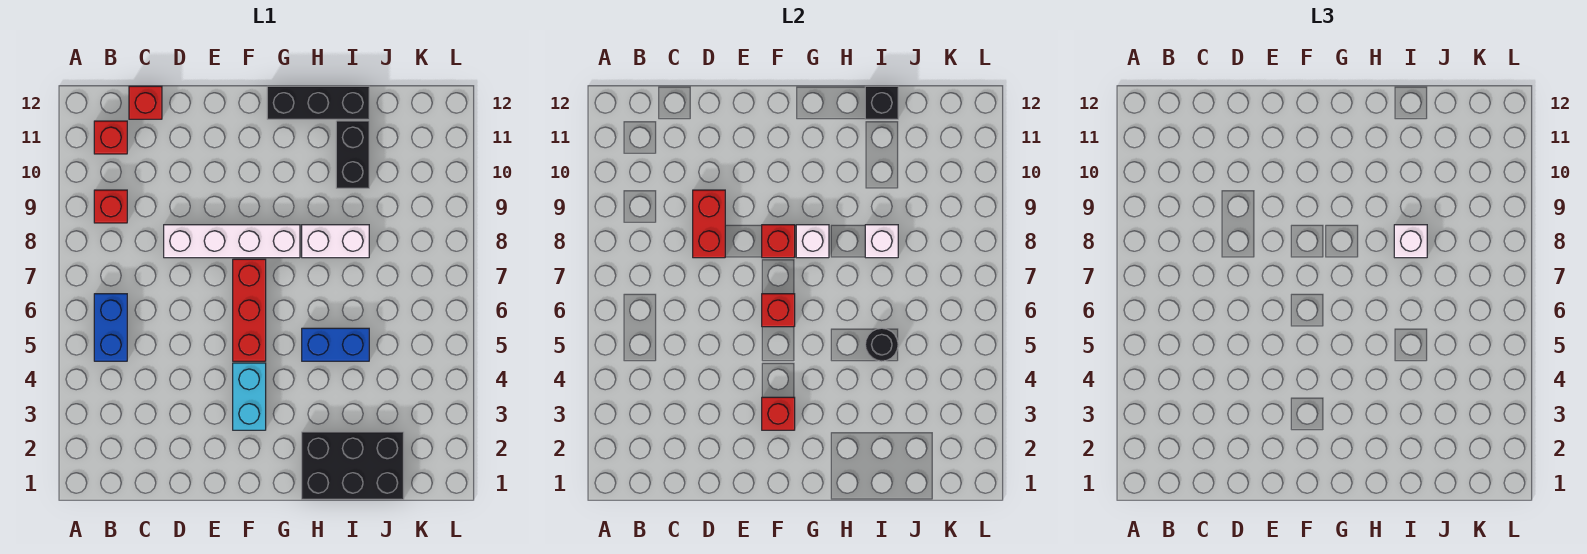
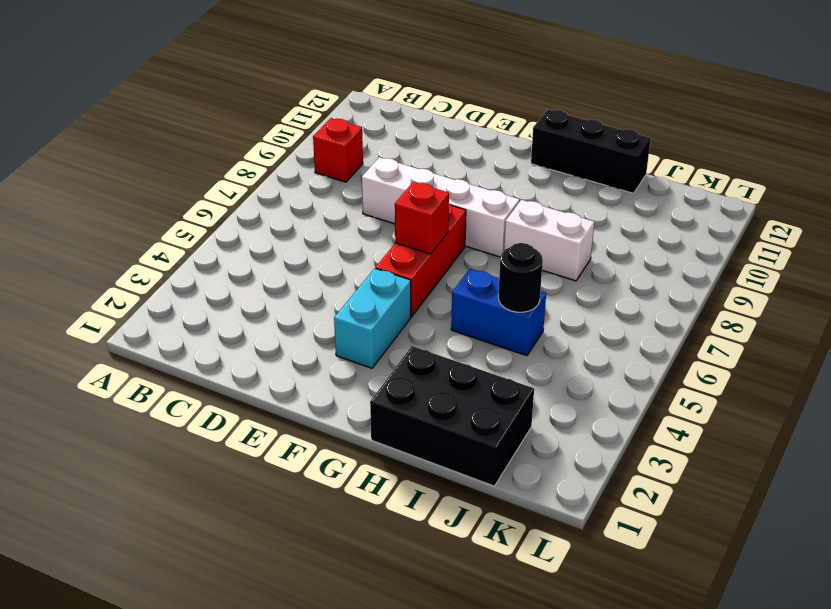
none -> blue brick B5:B6 level 1
none -> red brick B11 level 1
none -> red brick C12 level 1

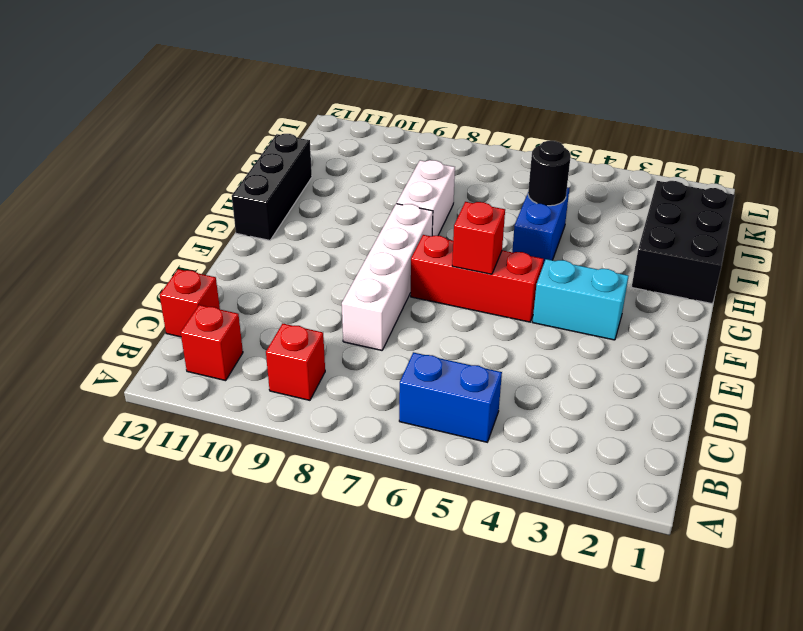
none -> black brick I10:I11 level 1
none -> red brick D8:D9 level 2
none -> red brick F3 level 2

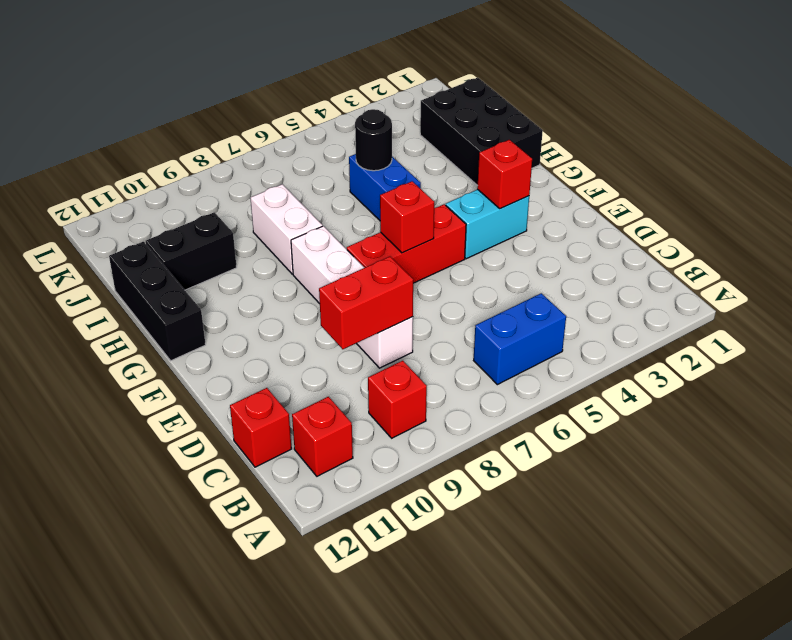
none -> red brick F8 level 2
none -> white brick G8 level 2
none -> white brick I8 level 2

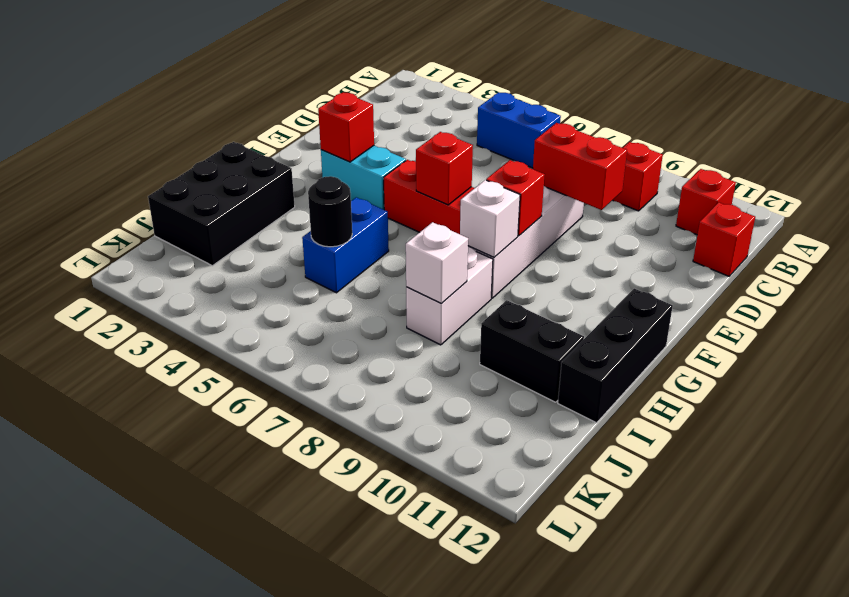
none -> black brick I12 level 2
none -> white brick I8 level 3

